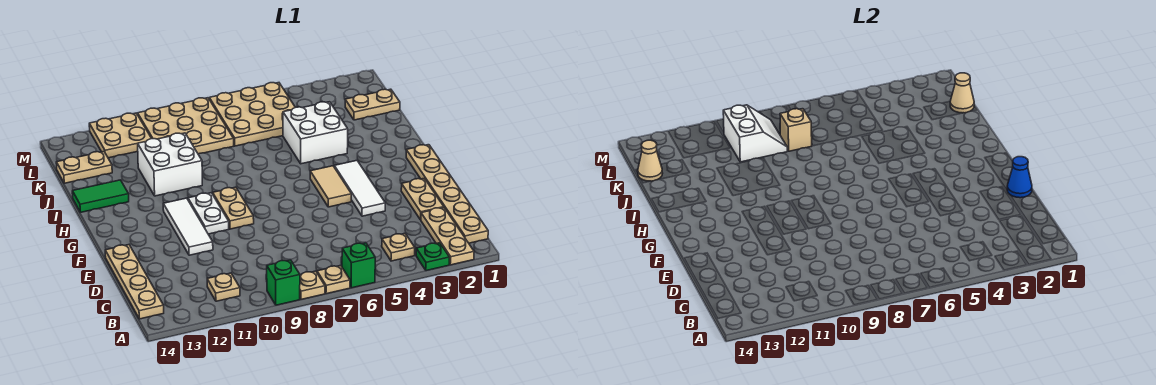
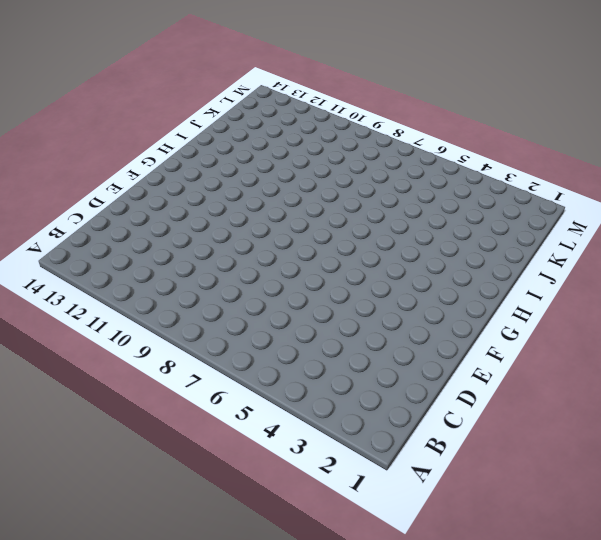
none -> tan plate A2:C2 level 1
none -> green plate A3 level 1
none -> green brick A6 level 1

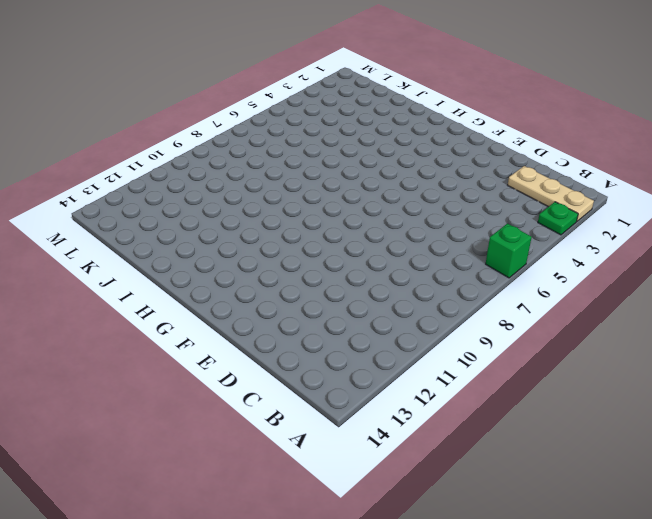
none -> tan plate A7 level 1
none -> tan plate A8 level 1
none -> green brick A9 level 1

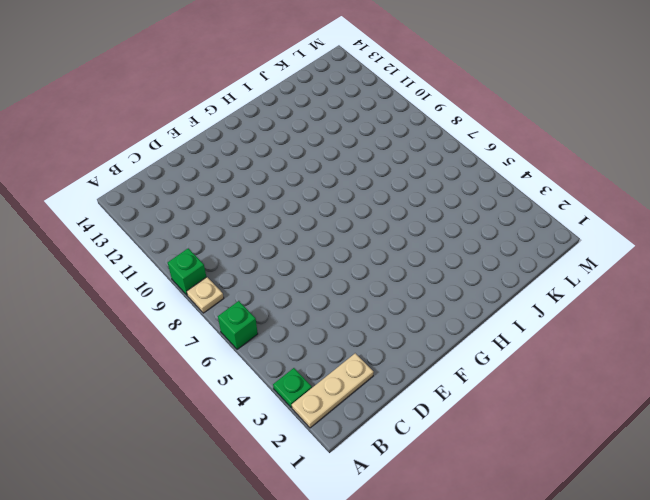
none -> tan plate A7 level 1
none -> tan plate B1:G1 level 1
none -> tan plate B4 level 1

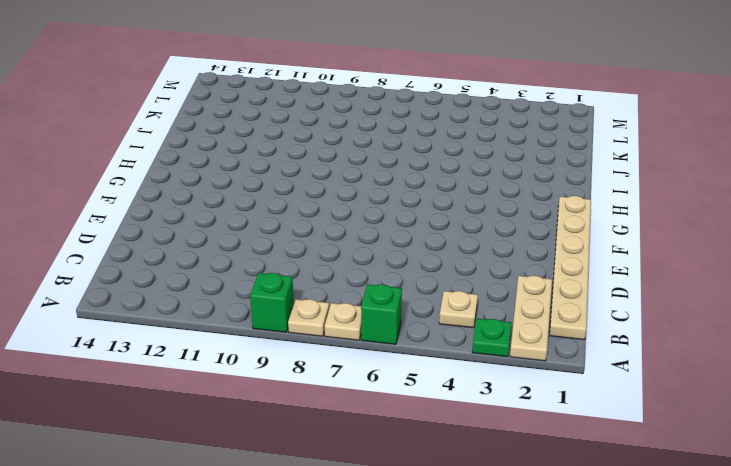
none -> tan plate B11 level 1
none -> tan plate B14:E14 level 1
none -> tan plate D2:E2 level 1

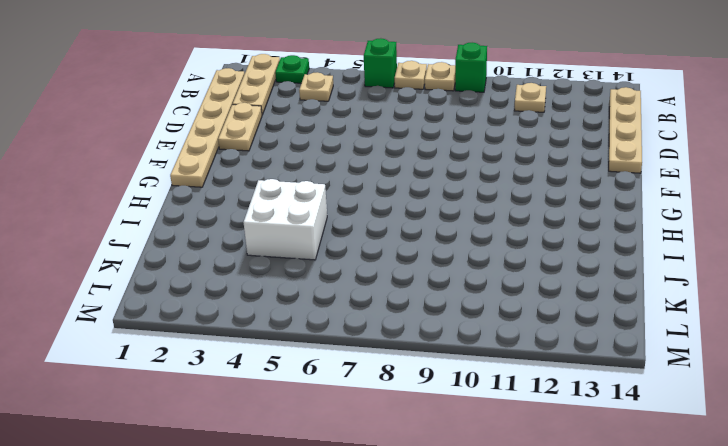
none -> white tile E4:G4 level 1
none -> white tile E11:G11 level 1
none -> tan tile F5:G5 level 1

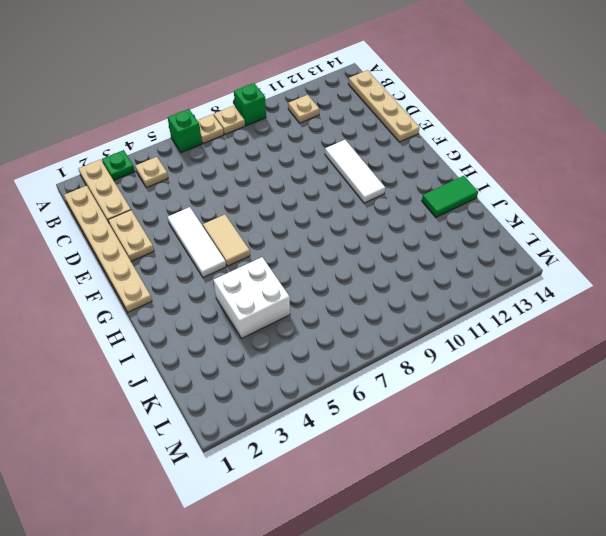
none -> tan plate F9:G9 level 1
none -> white plate F10:G10 level 1
none -> white brick I10:J11 level 1

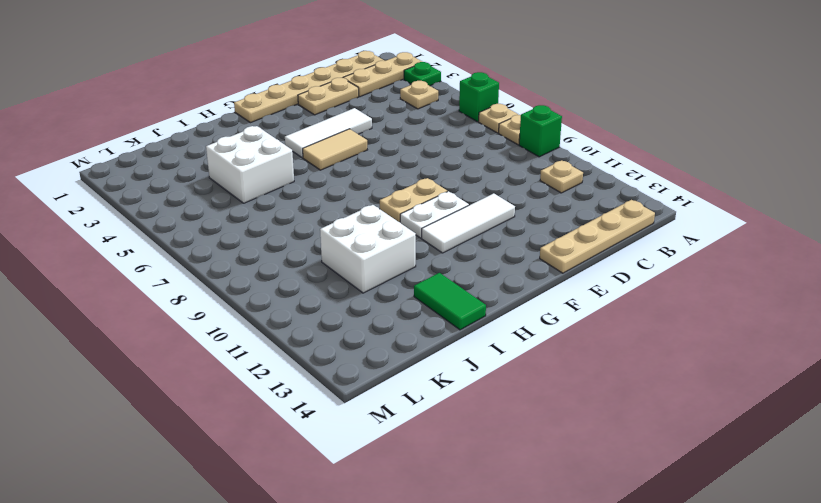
none -> tan plate K1:K2 level 1
none -> tan plate K5:M7 level 1
none -> tan plate K8:M10 level 1

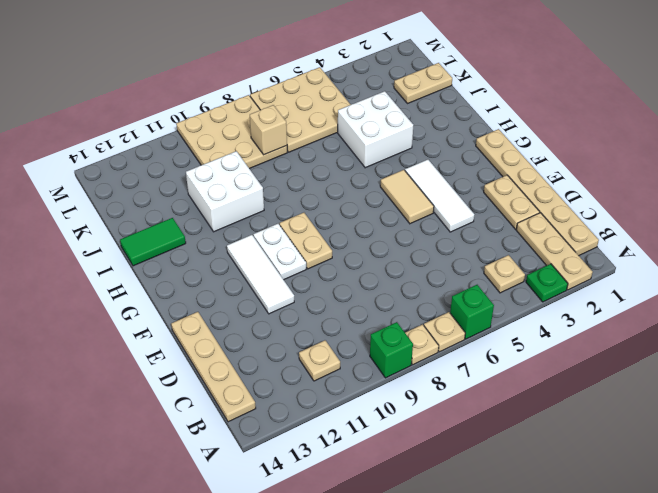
none -> tan plate K13:K14 level 1
none -> tan plate L11:M12 level 1
none -> blue cone E1 level 2

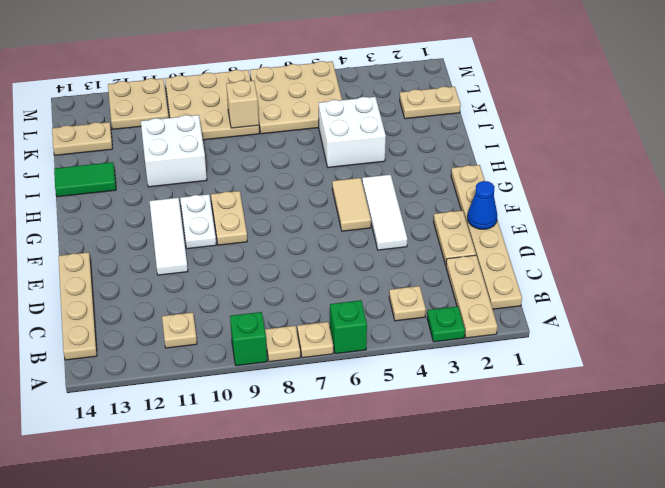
none -> tan cone K1 level 2
none -> white slope K9:L10 level 2 top 10
none -> tan cone K14 level 2

